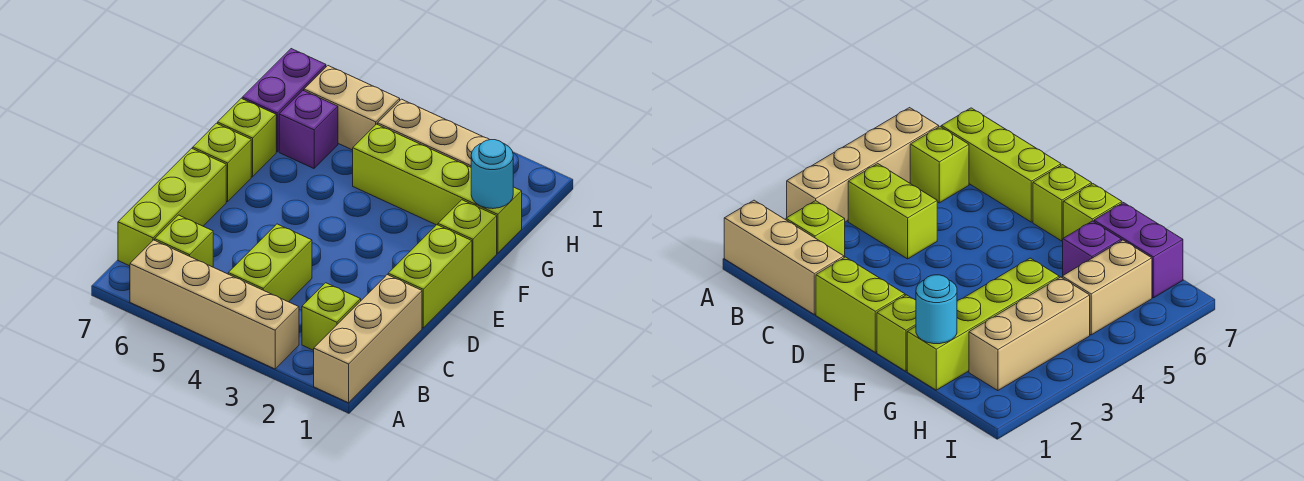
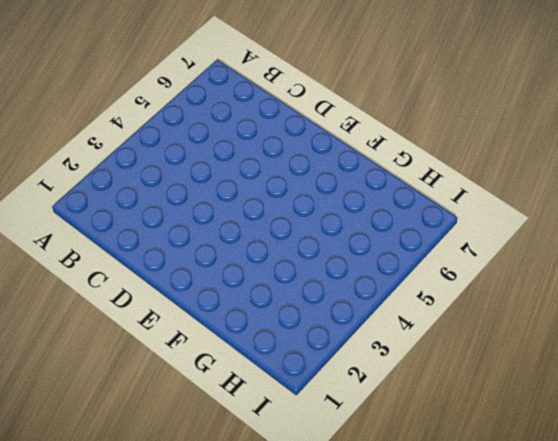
none -> tan brick A1:C1 level 1
none -> tan brick A3:A6 level 1
none -> lime brick B2 level 1

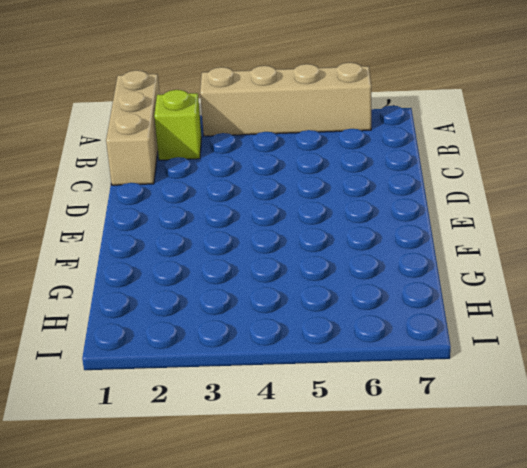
none -> lime brick B4:C4 level 1
none -> lime brick B6 level 1
none -> lime brick B7:D7 level 1

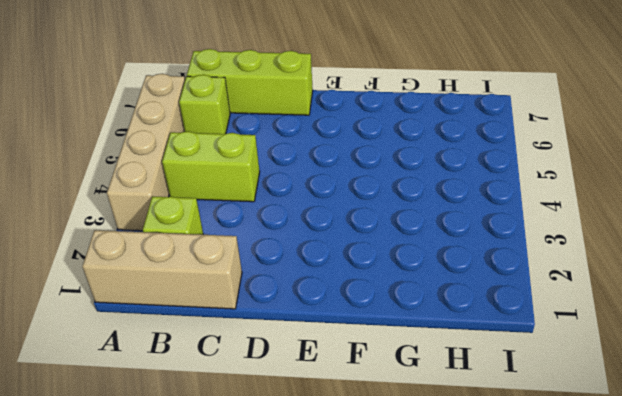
none -> lime brick D1:E1 level 1
none -> lime brick E7 level 1
none -> lime brick F1 level 1

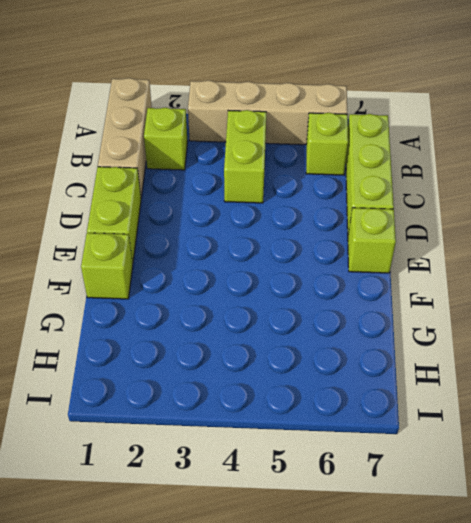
none -> lime brick F7 level 1
none -> lime brick G1:G4 level 1
none -> purple brick G6 level 1

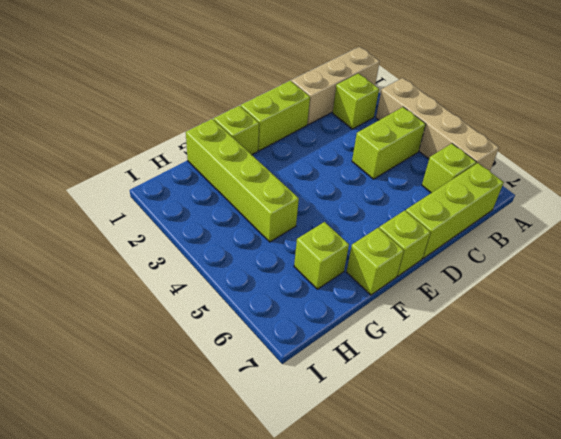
lime brick G6 level 1 -> purple brick G6 level 1
none -> purple brick G7:H7 level 1
none -> tan brick H2:H4 level 1
none -> tan brick H5:H6 level 1

